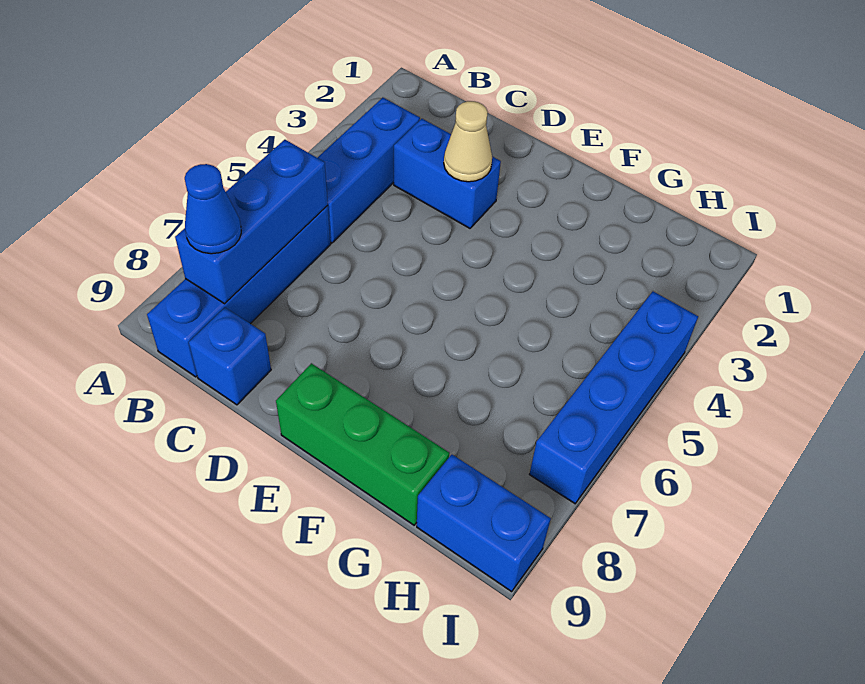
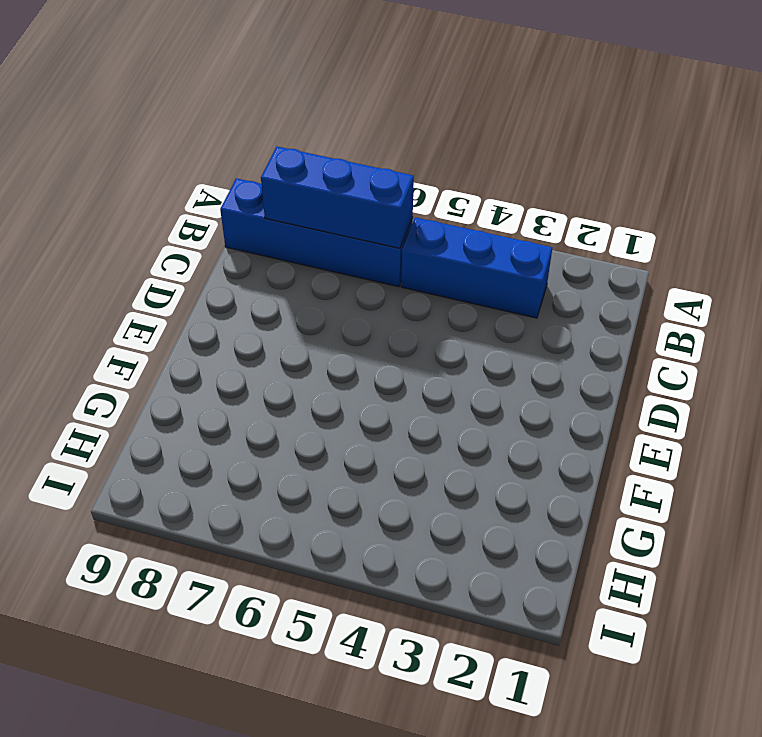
none -> blue brick C3:D3 level 1
none -> blue brick C9 level 1

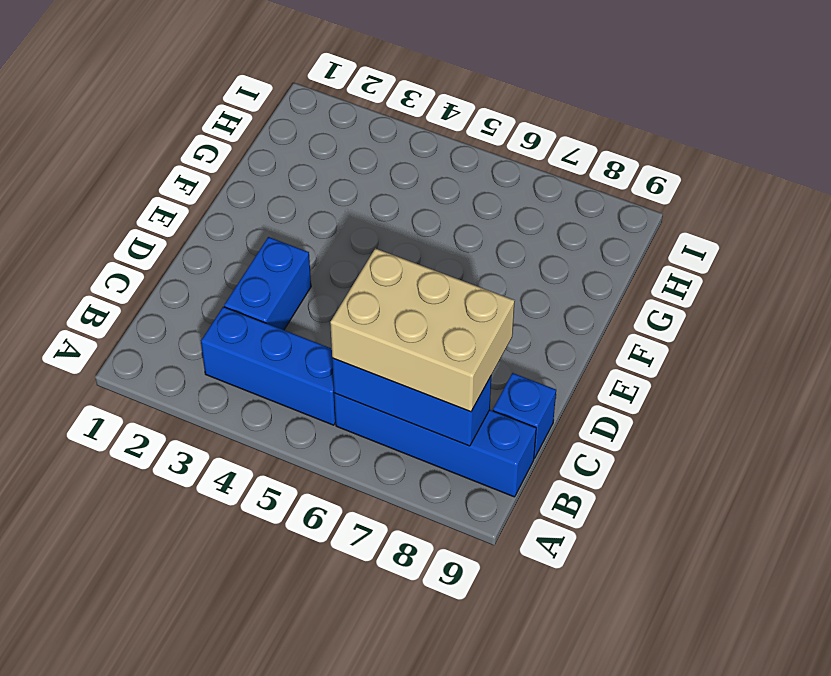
tan brick B6:C8 level 3 -> blue cone B8 level 3
none -> green brick E9:G9 level 1
none -> blue brick H9:I9 level 1

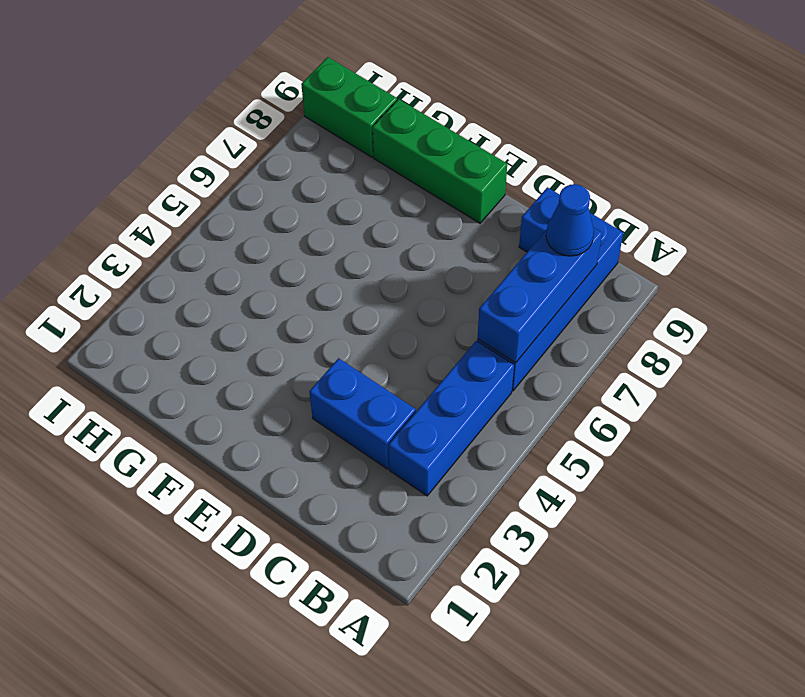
green brick H9:I9 level 1 -> blue brick H9:I9 level 1
none -> blue brick I4:I7 level 1
none -> tan cone D3 level 2

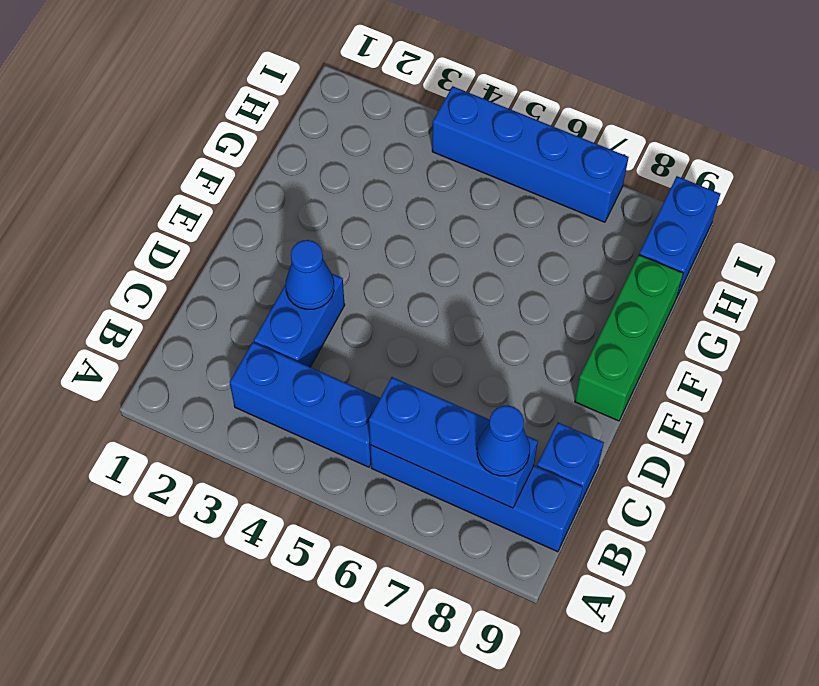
blue cone D3 level 2 -> tan cone D3 level 2

